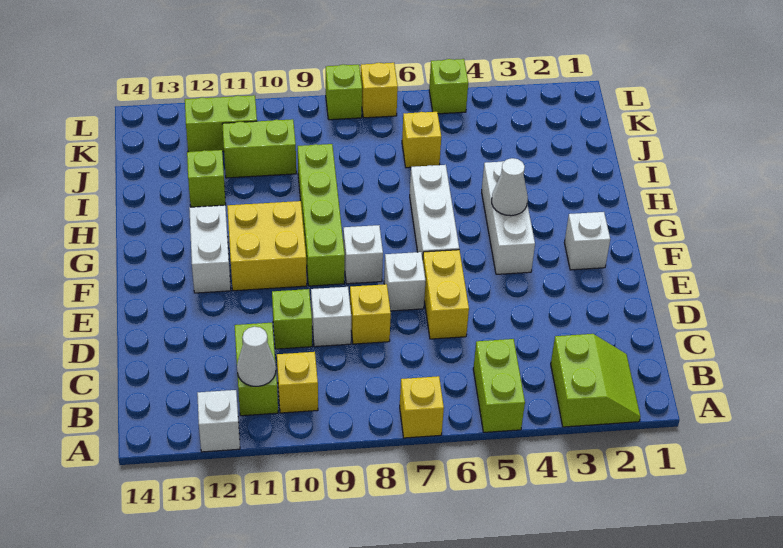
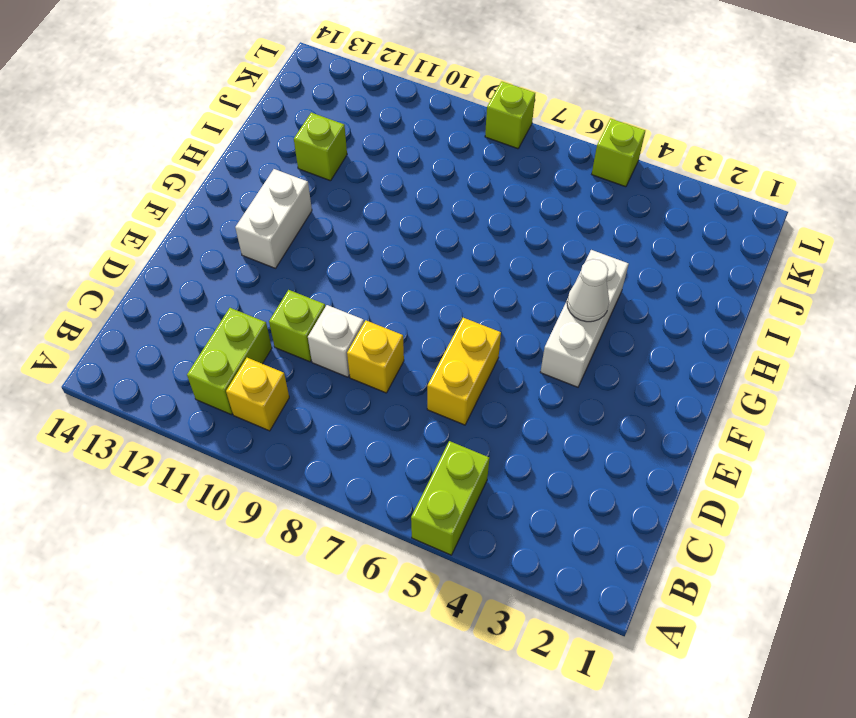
none -> lime slope A2:B3 level 1 top 3
none -> yellow brick A7 level 1
none -> white brick A12 level 1

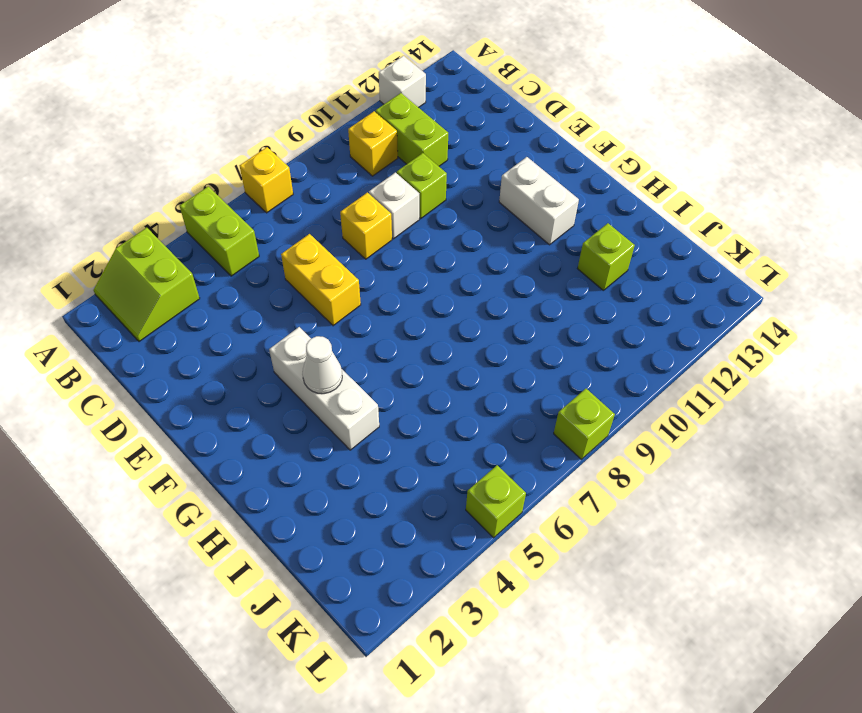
none -> white brick E7 level 1
none -> white brick F2 level 1
none -> white brick F6:H6 level 1

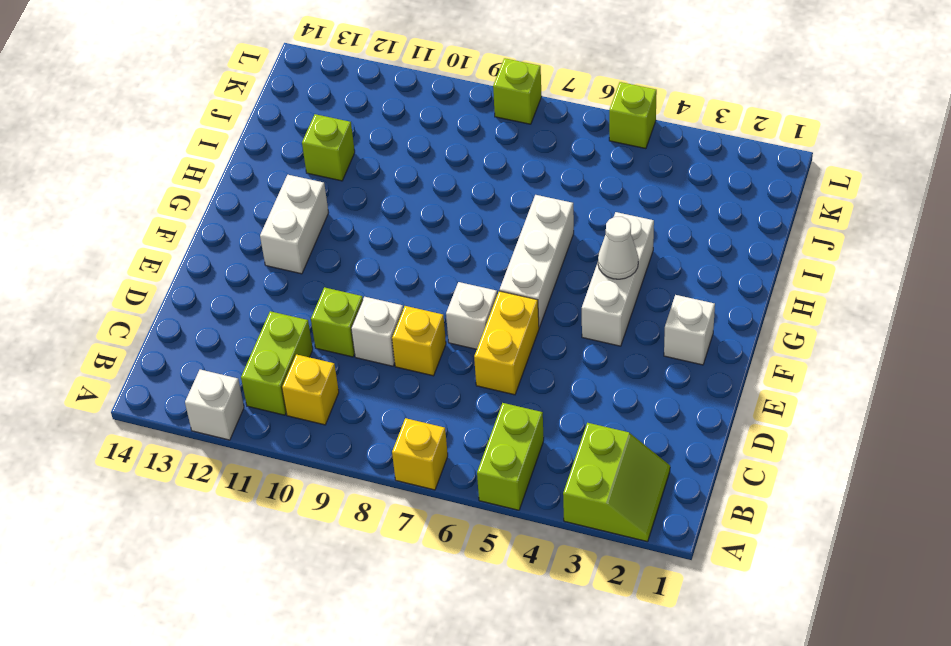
none -> white brick F8 level 1
none -> lime brick F9:I9 level 1
none -> yellow brick F10:G11 level 1

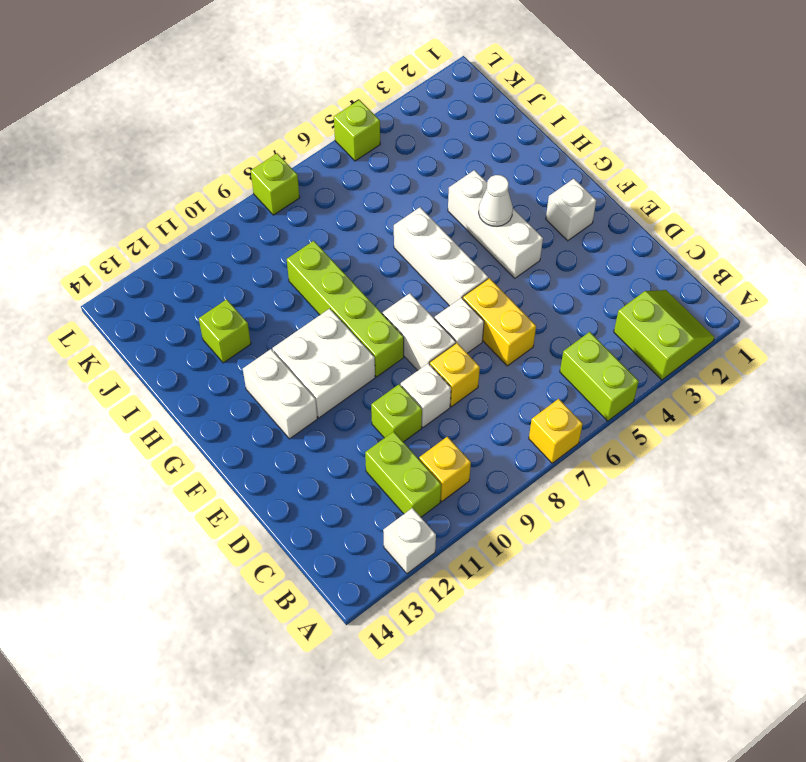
white brick E8:F8 level 1 -> white brick F8 level 1
white brick F10:G11 level 1 -> yellow brick F10:G11 level 1
none -> yellow brick J6 level 1
none -> lime brick J10:J11 level 1
none -> lime brick K11:K12 level 1

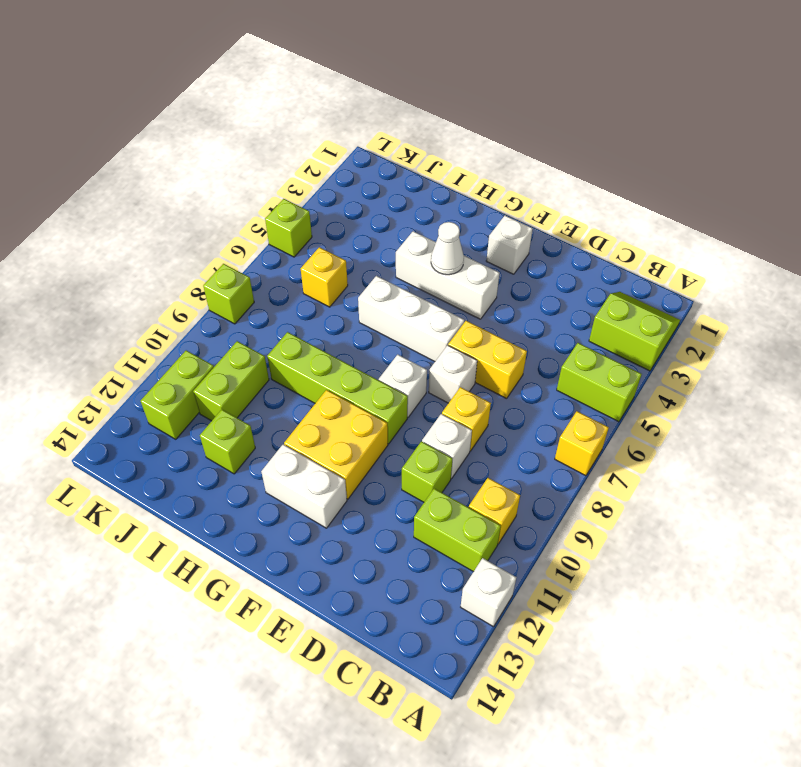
none -> yellow brick L7 level 1
none -> white cone B11 level 2

